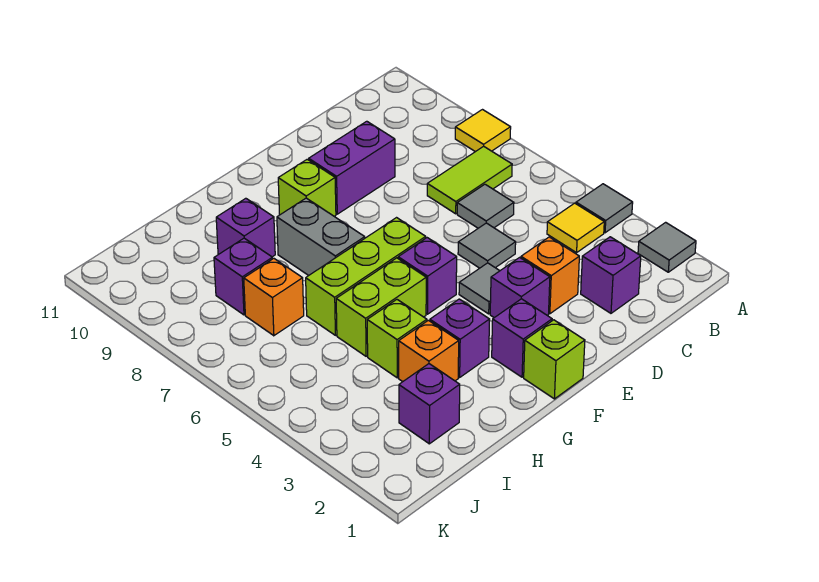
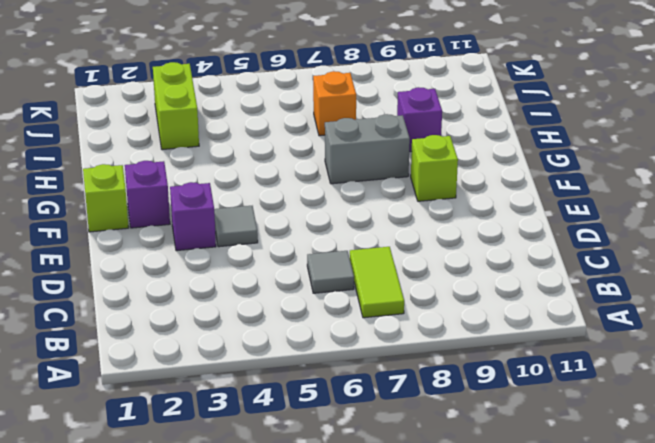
lime brick I3:J3 level 1 -> lime brick G5:H5 level 1
none -> grey tile A2 level 1
none -> grey tile A4 level 1
none -> yellow tile A8 level 1

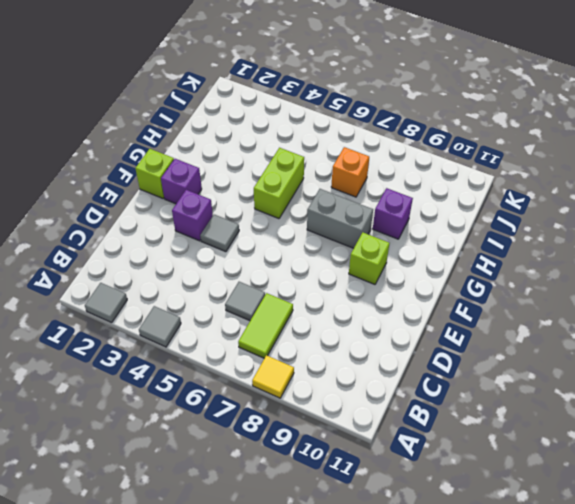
none -> yellow tile B4 level 1
none -> purple brick C2 level 1
none -> orange brick D3 level 1

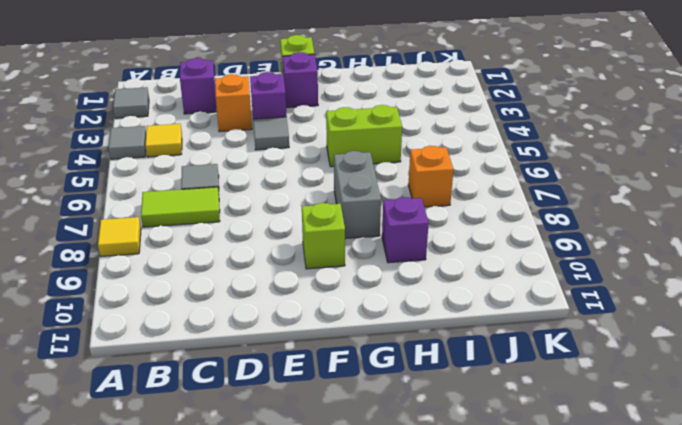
none -> grey tile D5 level 1
none -> purple brick D9:E9 level 1
none -> purple brick F5 level 1

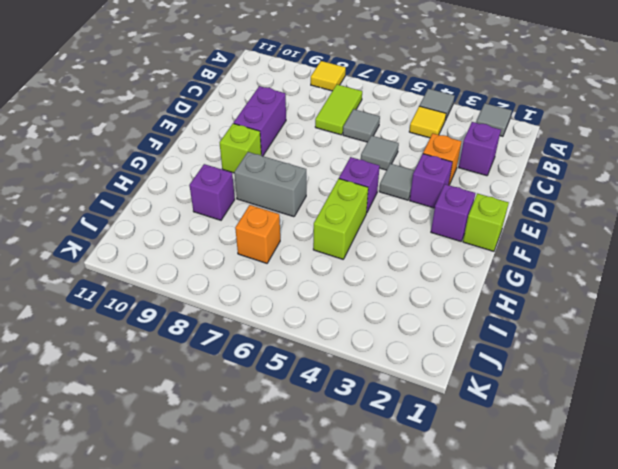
none -> lime brick F6:H6 level 1
none -> purple brick G3 level 1
none -> orange brick H3 level 1

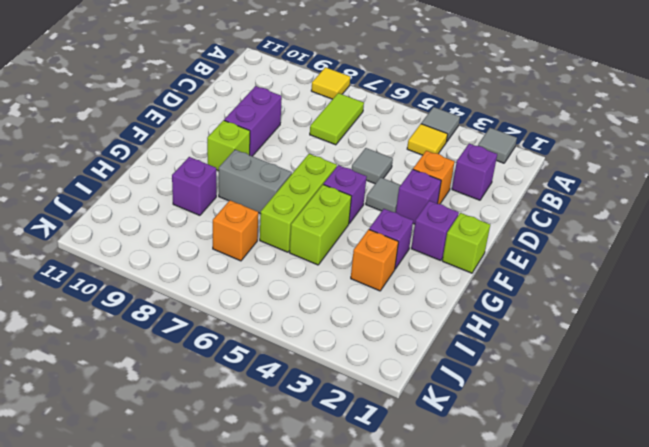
none -> grey tile C6 level 1
none -> lime brick H4 level 1
none -> purple brick I2 level 1

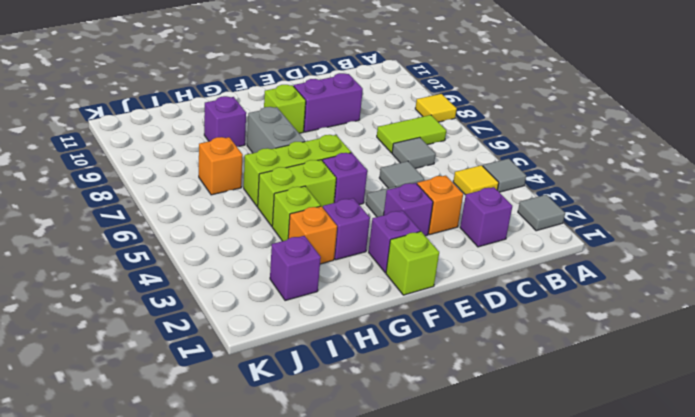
none -> purple brick I8 level 1

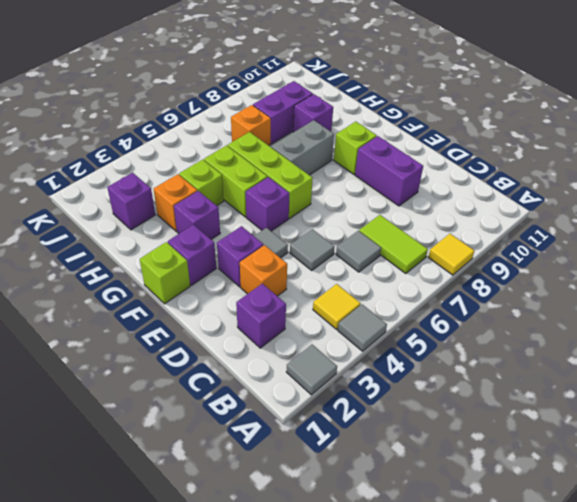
purple brick I8:I9 level 1 -> purple brick I8 level 1

